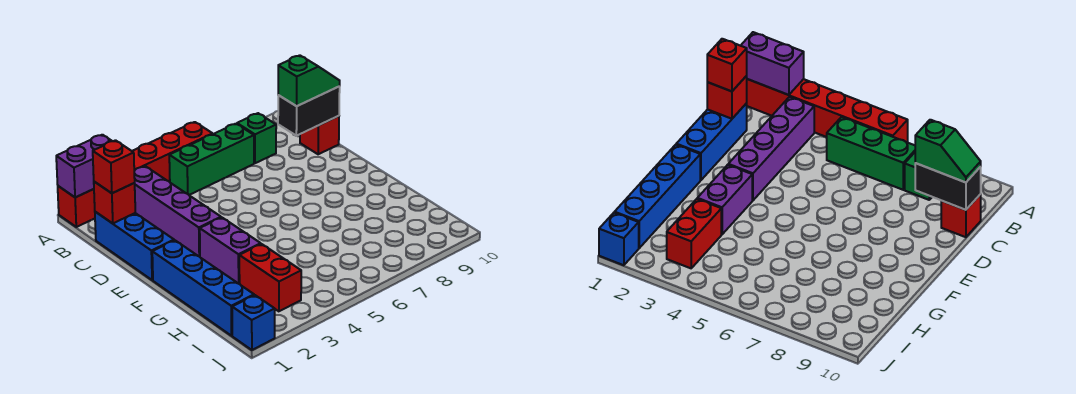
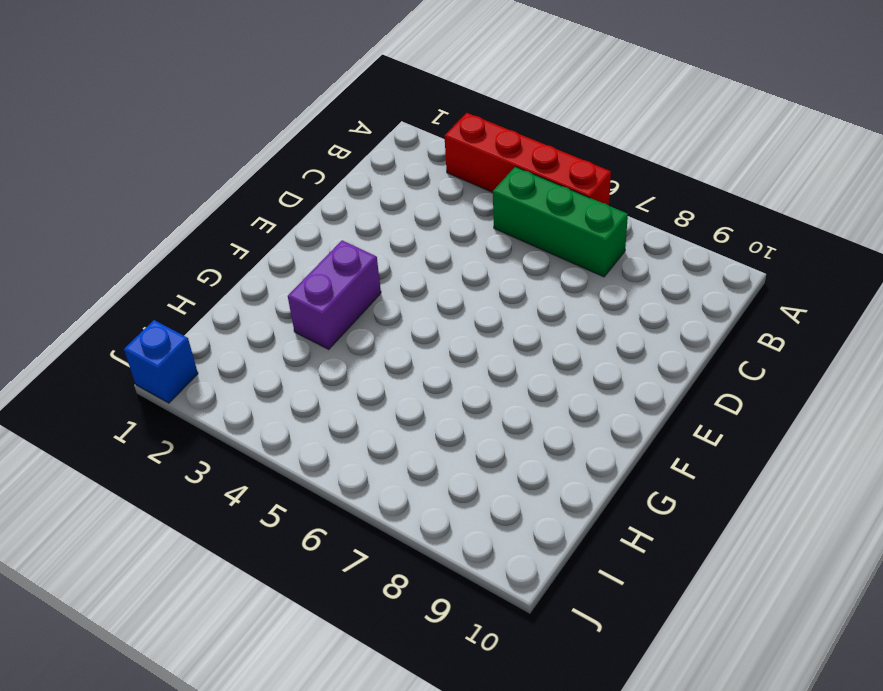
red brick A3:A6 level 1 -> red brick A1:A6 level 1
none -> purple brick B3:E3 level 1
none -> green brick B8 level 1
none -> blue brick C1:E1 level 1

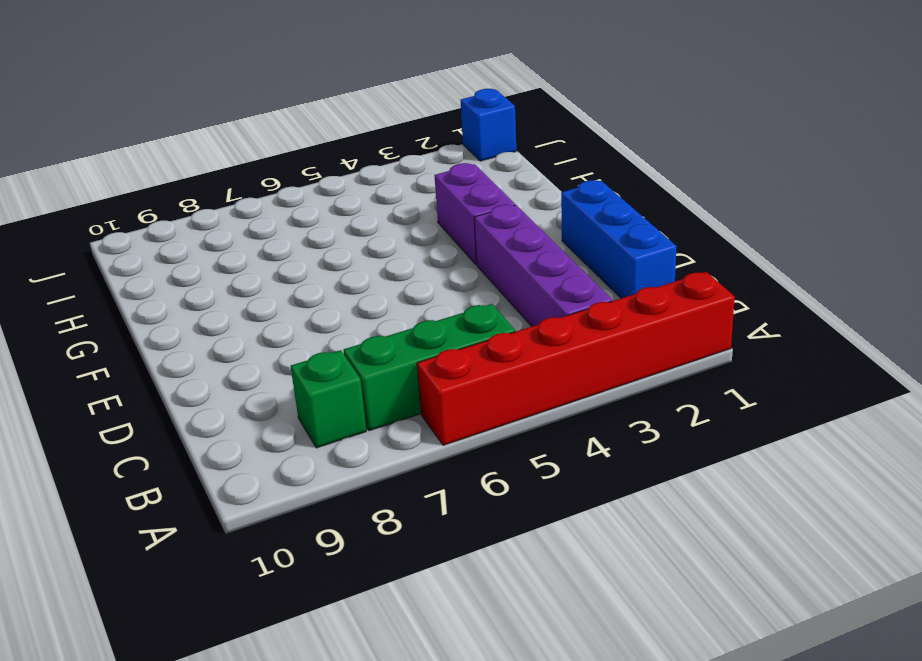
none -> red brick C10 level 1
none -> blue brick F1:I1 level 1
none -> red brick H3:I3 level 1

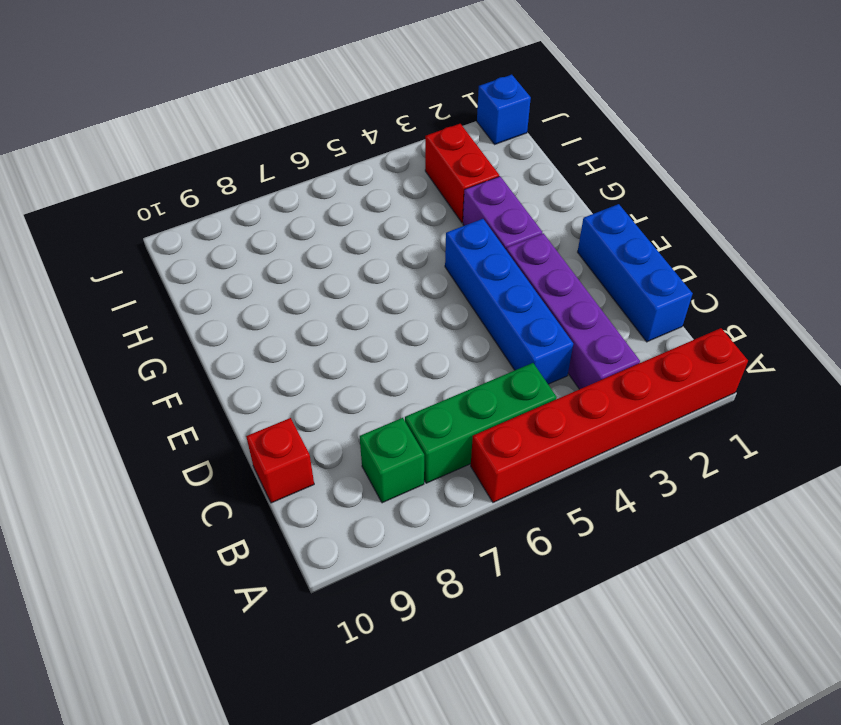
blue brick C4:F4 level 1 -> blue brick F1:I1 level 1
none -> purple brick A1:A2 level 2
none -> red brick C1 level 2
none -> black brick C9:C10 level 2

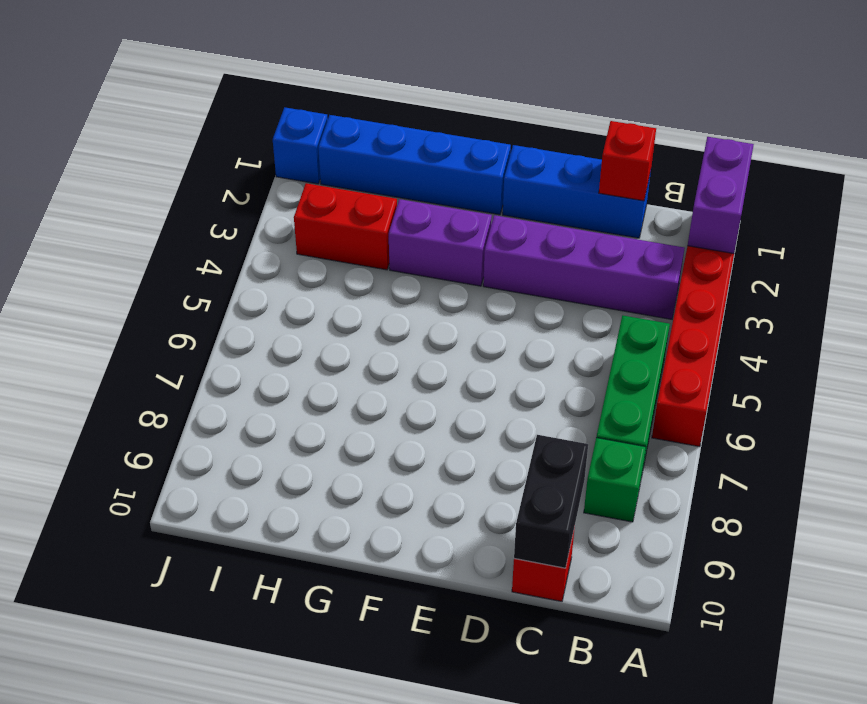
none -> red brick C1 level 3
none -> green slope C9:C10 level 3 top 9

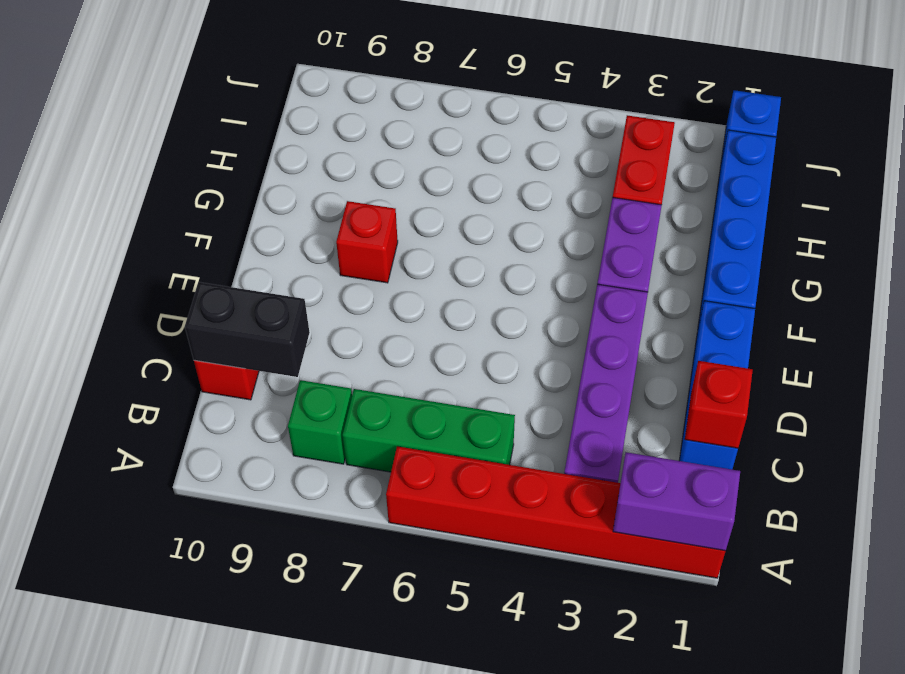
red brick F8 level 1 -> red brick C1 level 3
none -> green slope C9:C10 level 3 top 9

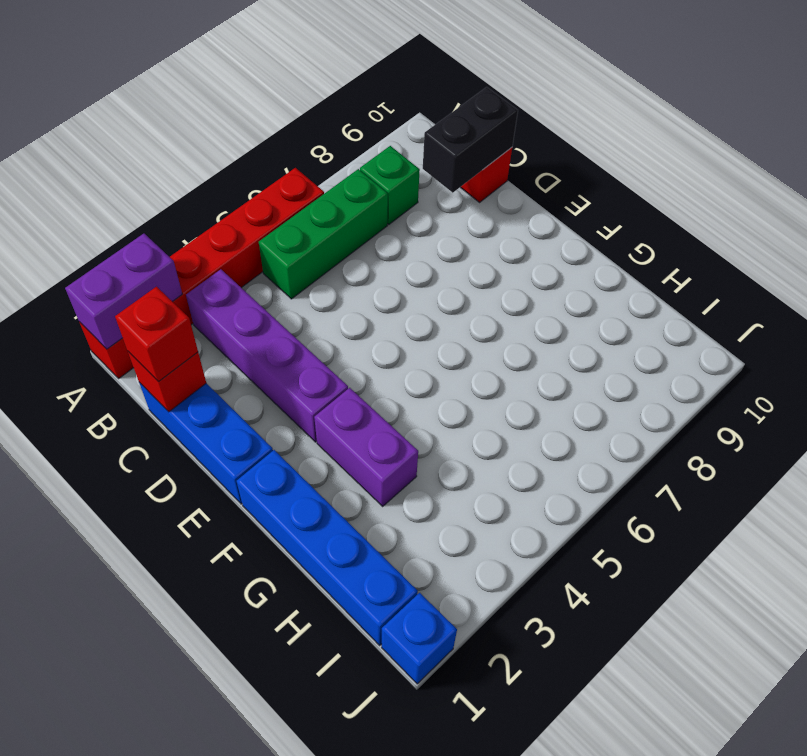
none -> red brick H3:I3 level 1
none -> green slope C9:C10 level 3 top 9

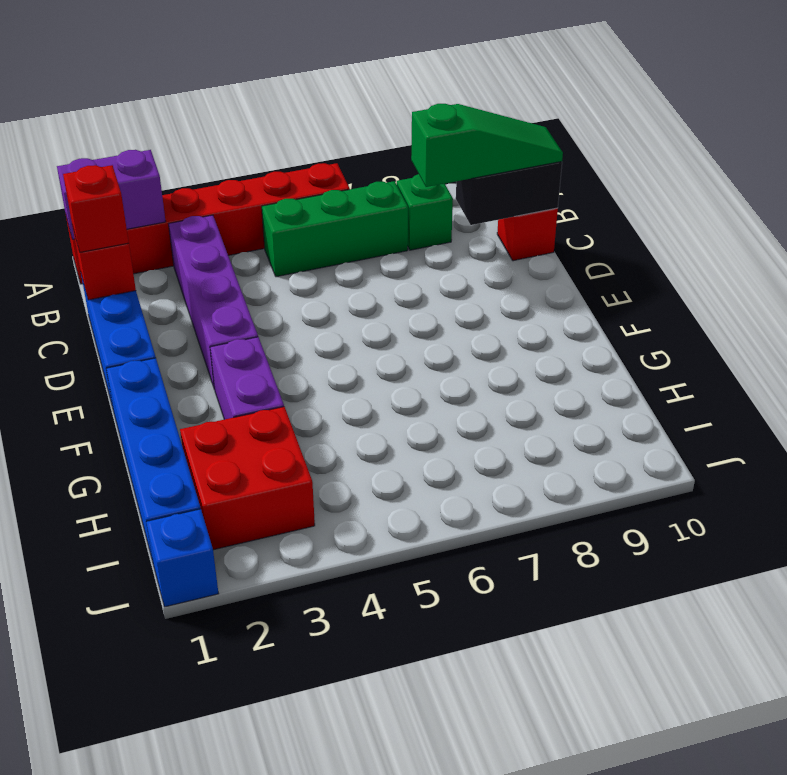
green slope C8:C10 level 3 top 8 -> green slope C9:C10 level 3 top 9
red brick H2:I3 level 1 -> red brick H3:I3 level 1

